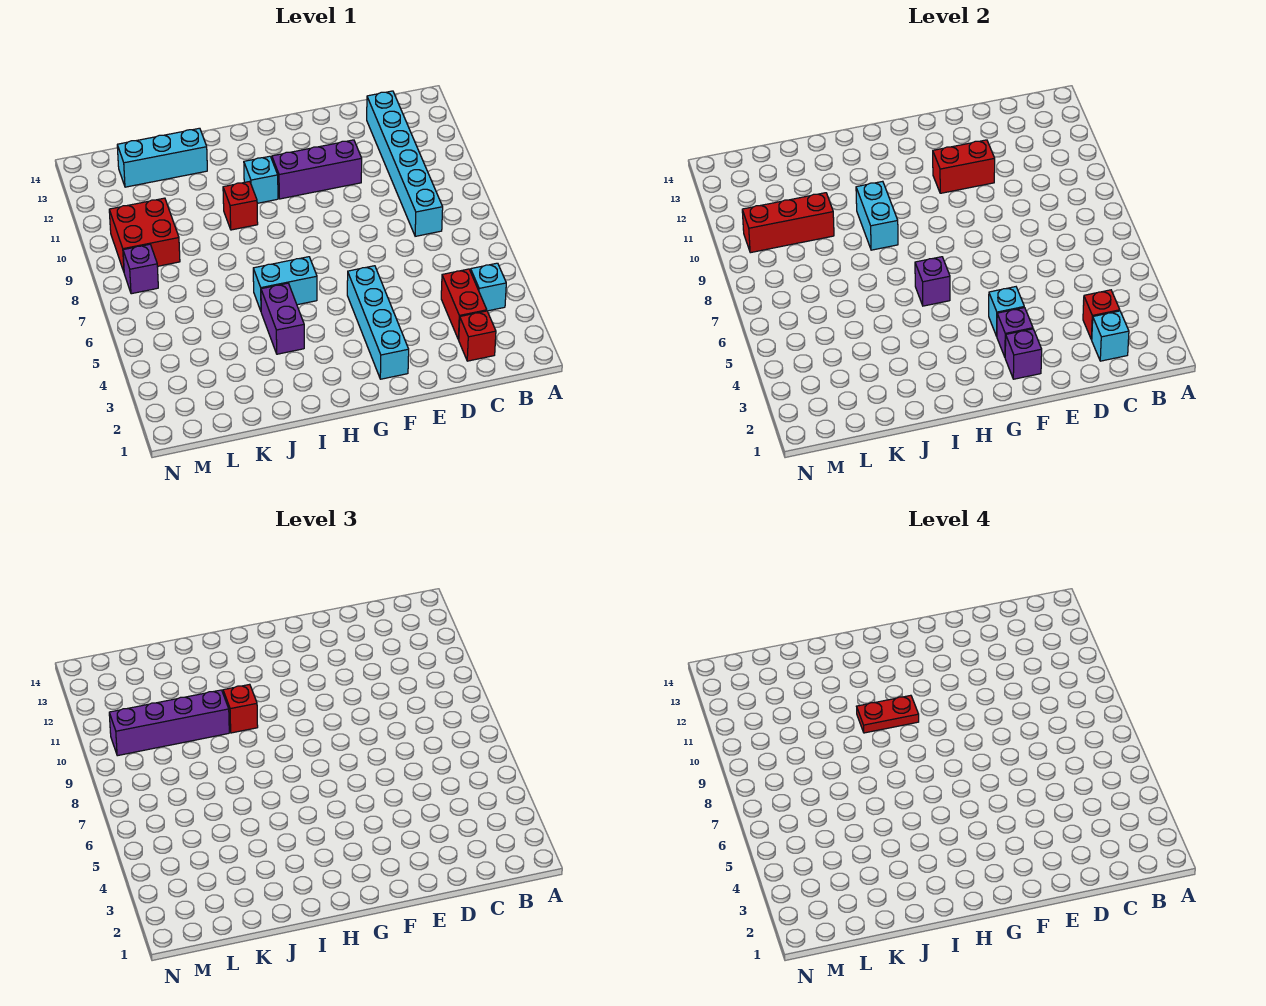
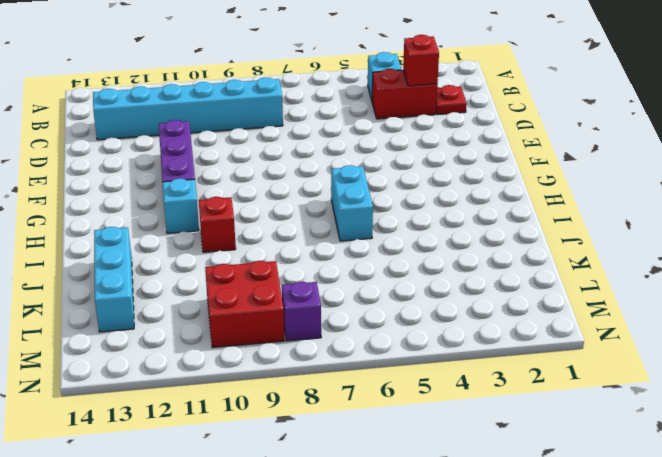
red plate C2 level 1 -> red brick C2 level 1
none -> cyan brick F2:F5 level 1
none -> purple brick I4:I5 level 1
none -> cyan brick C2 level 2

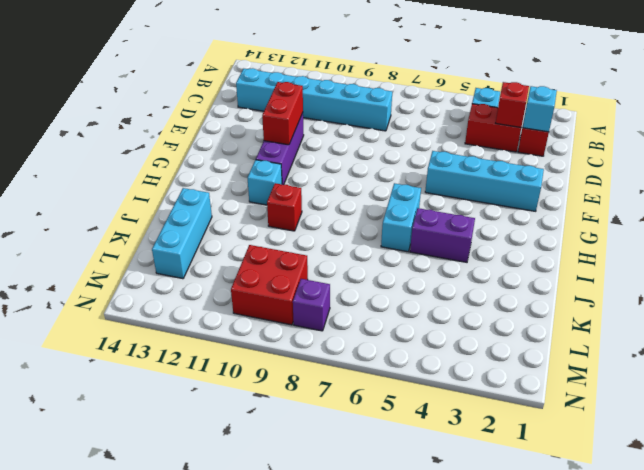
none -> purple brick F2 level 2
none -> purple brick F3 level 2
none -> cyan brick F4 level 2

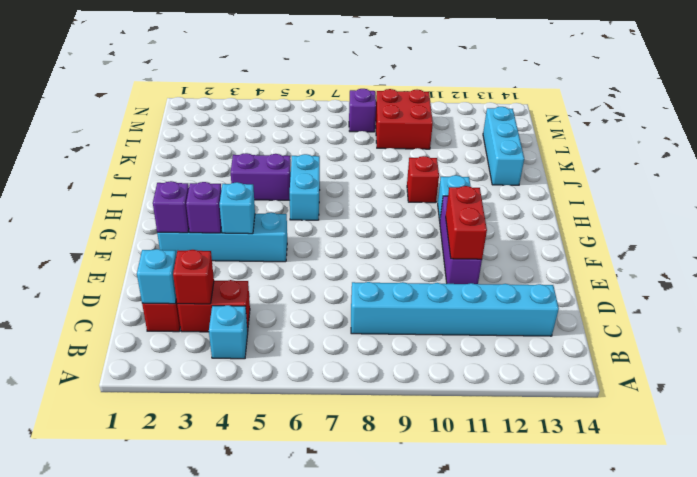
none -> purple brick H6 level 2
none -> cyan brick I9:I10 level 2
none -> red brick K10:M10 level 2

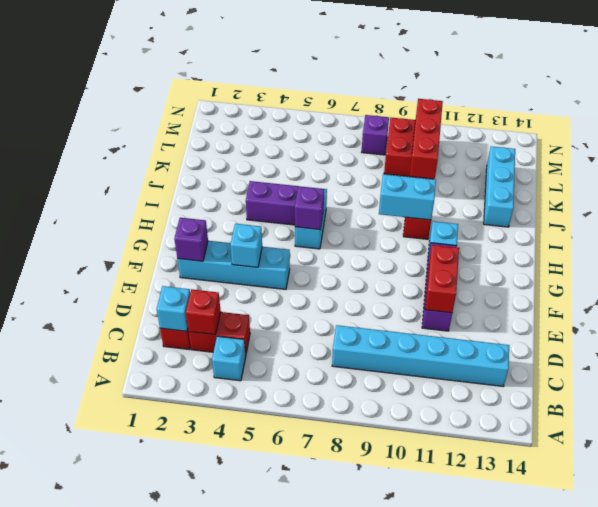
none -> purple brick F3 level 2
none -> red brick I10 level 3
none -> purple brick J10:M10 level 3

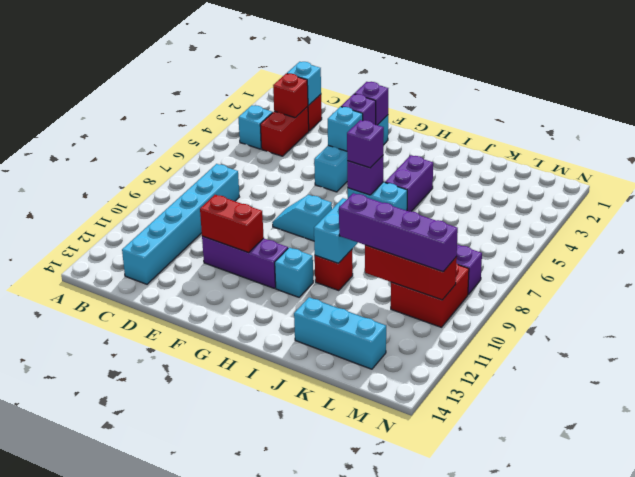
cyan slope F8:G8 level 1 top G -> none
purple brick H6 level 3 -> none
none -> red brick I10 level 3
none -> red plate H10:I10 level 4

